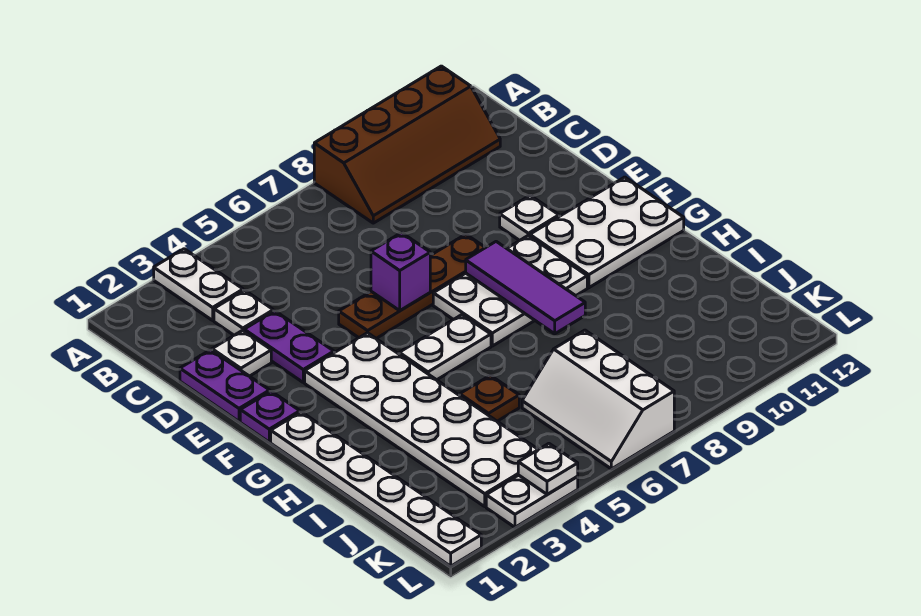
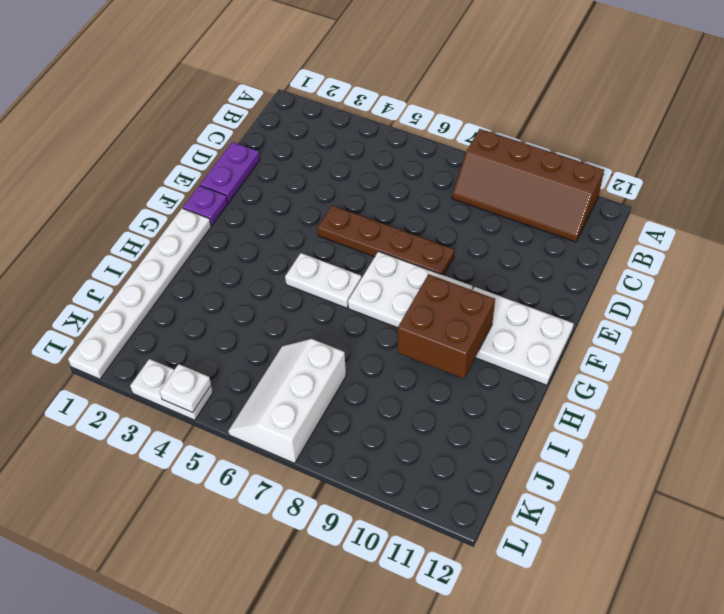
brown brick G9:H10 level 2 -> none
none -> white plate A3:B3 level 1
none -> white plate C3 level 1
none -> white plate D2 level 1

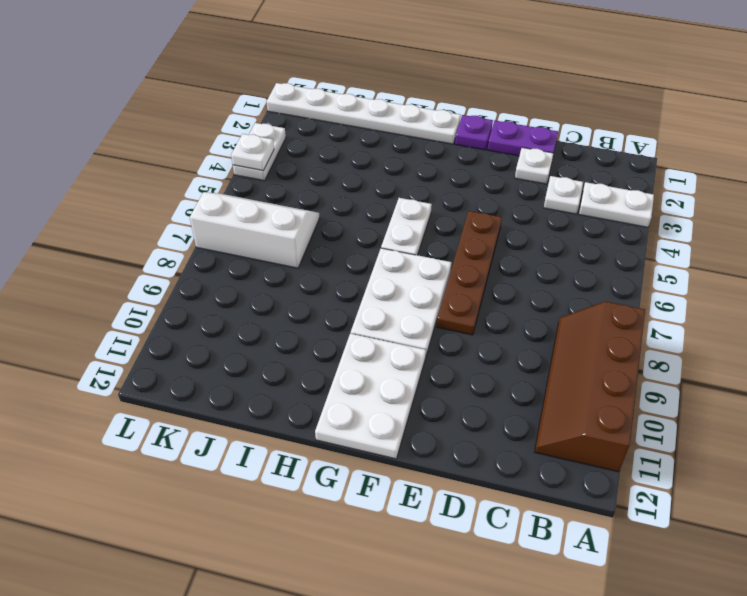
none -> purple plate D3:E3 level 1
none -> white plate E10 level 1
none -> white plate F3:K4 level 1

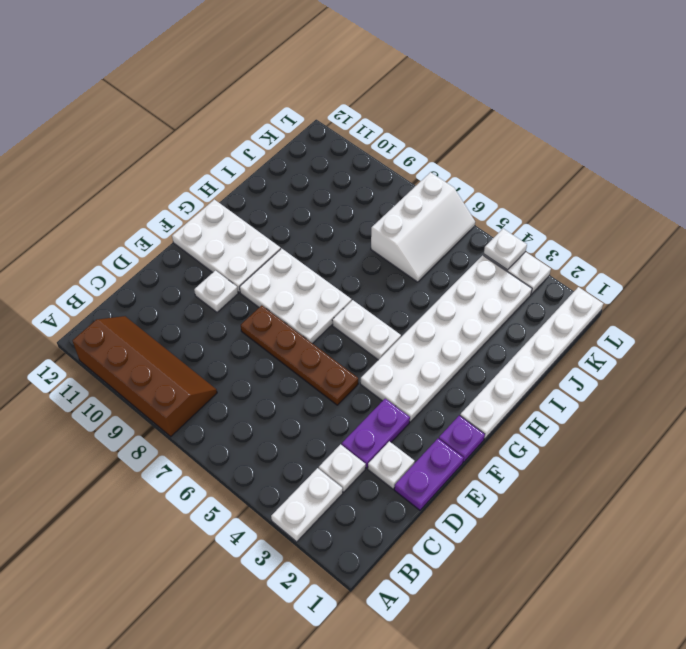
none -> brown plate I5 level 1
none -> purple brick E6 level 2
none -> purple tile F8:H8 level 2

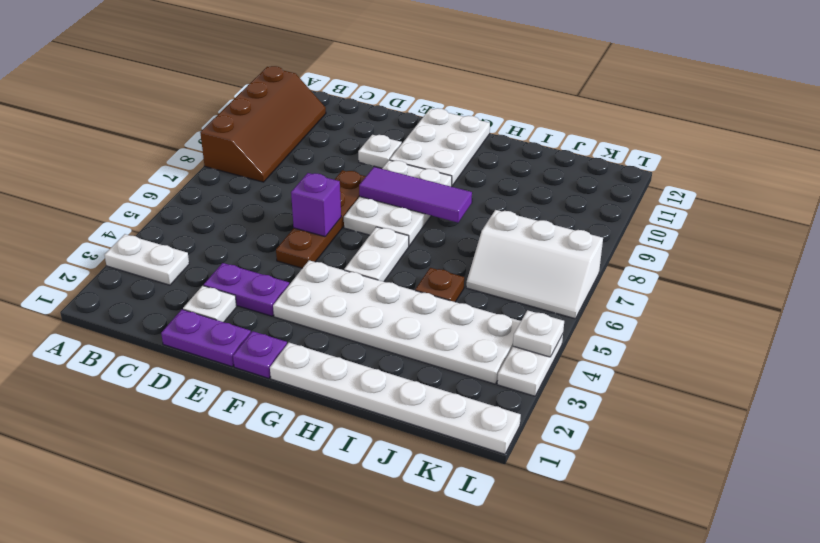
none -> white plate C3 level 1

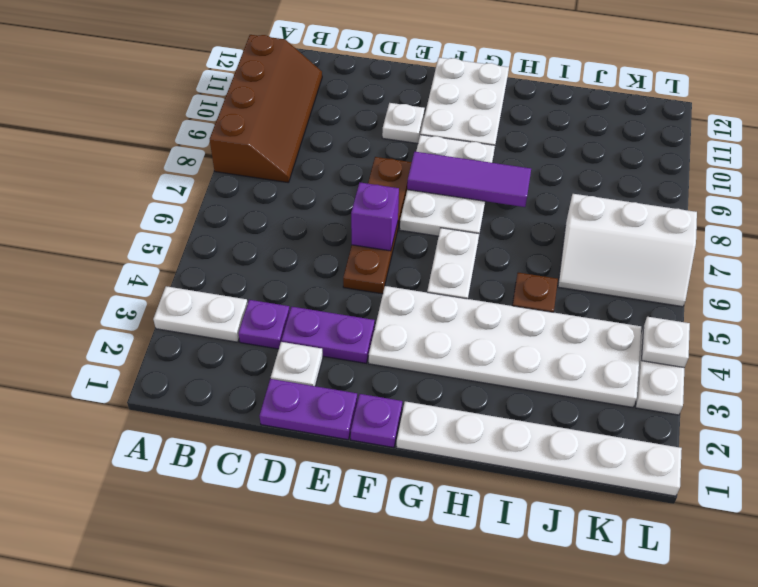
purple plate C3 level 1 -> white plate C3 level 1

